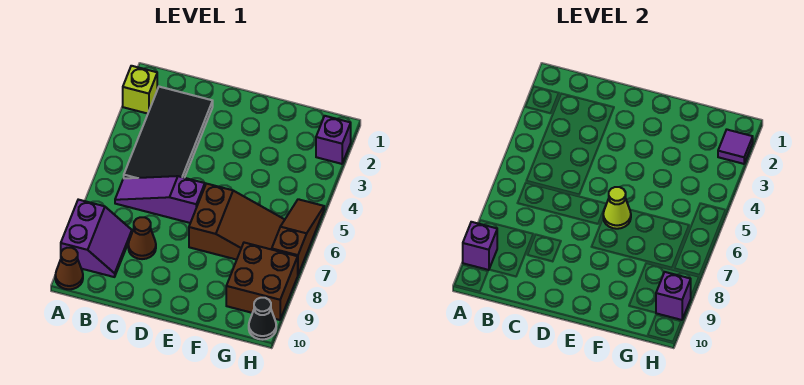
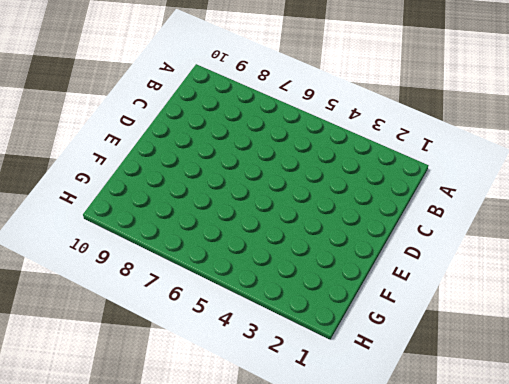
none -> lime brick A2 level 1
none -> purple slope A8:B9 level 1 top A
none -> brown cone A10 level 1

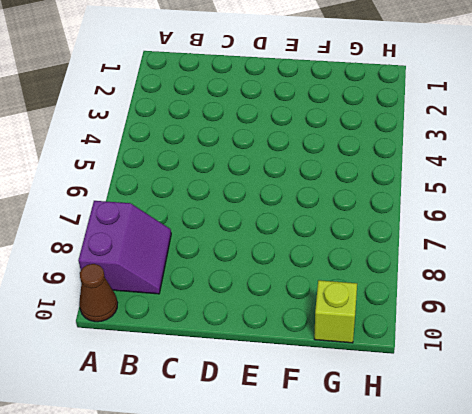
lime brick G10 level 1 -> lime brick A2 level 1
none -> black tile B2:C5 level 1
none -> purple slope B6:D6 level 1 top D
none -> brown cone C8 level 1

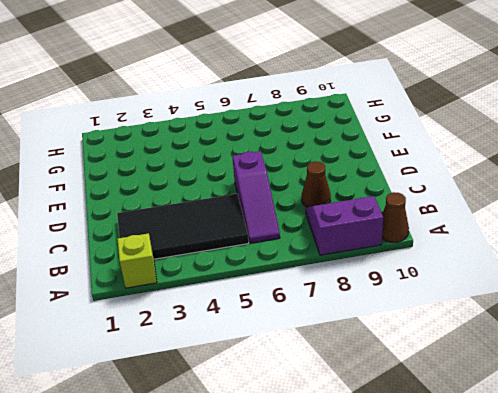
none -> brown slope E6:G7 level 1 top E
none -> brown brick G8:H9 level 1
none -> purple brick H2 level 1

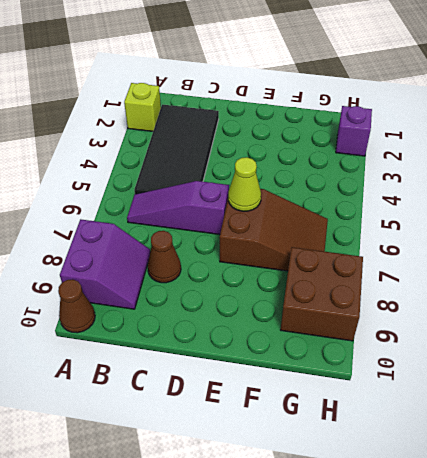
none -> brown slope H5:H7 level 1 top 7
none -> black cone H10 level 1
none -> purple brick A9 level 2

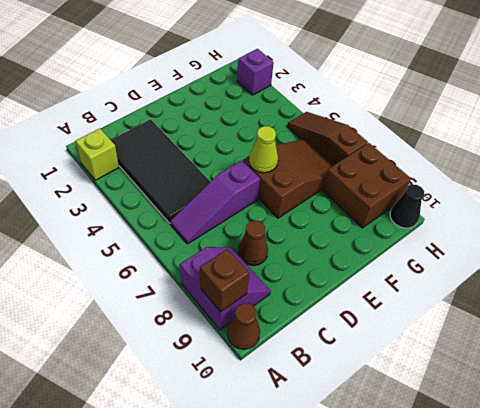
brown brick A9 level 2 -> purple brick A9 level 2
none -> purple tile H2 level 2
none -> purple brick H9 level 2

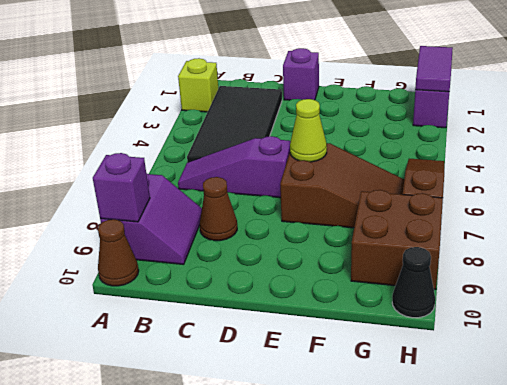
purple brick D1 level 1 -> purple brick H9 level 2
purple tile H1:H2 level 2 -> purple tile H2 level 2

